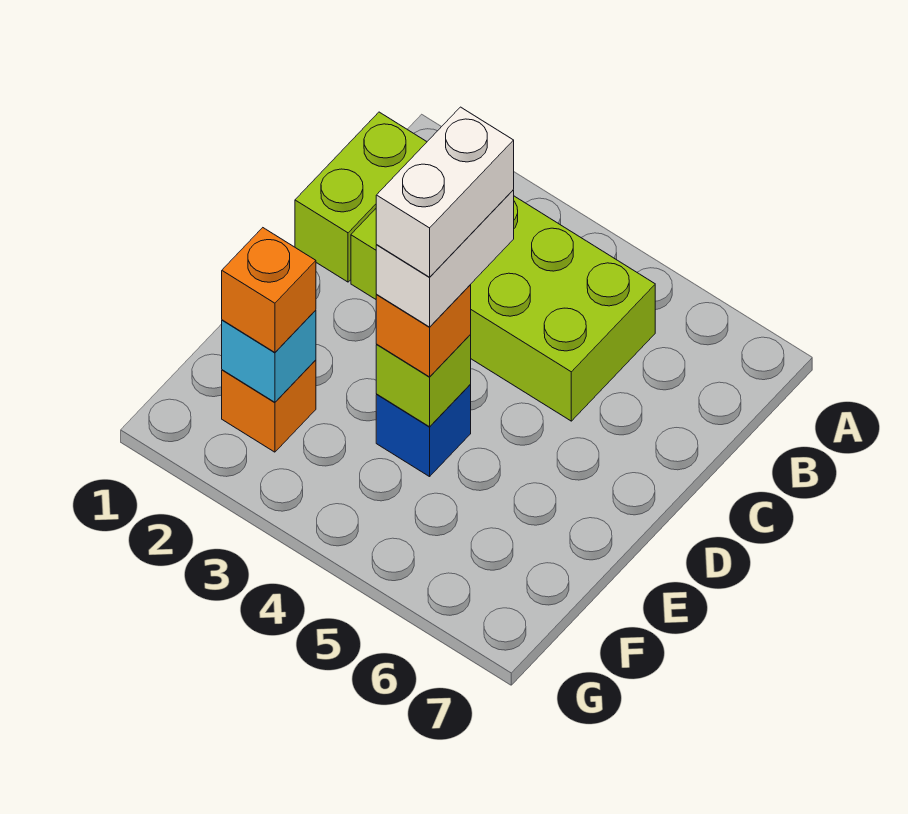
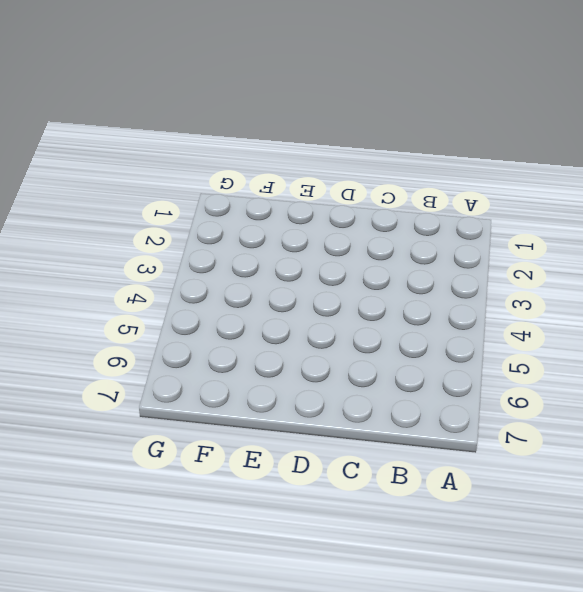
none -> lime brick B1:C1 level 1
none -> lime brick B2:C5 level 1

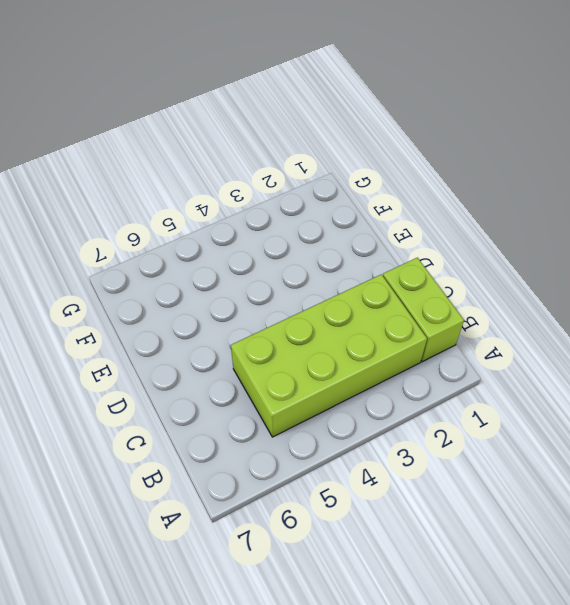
none -> blue brick E4 level 1
none -> orange brick F2 level 1

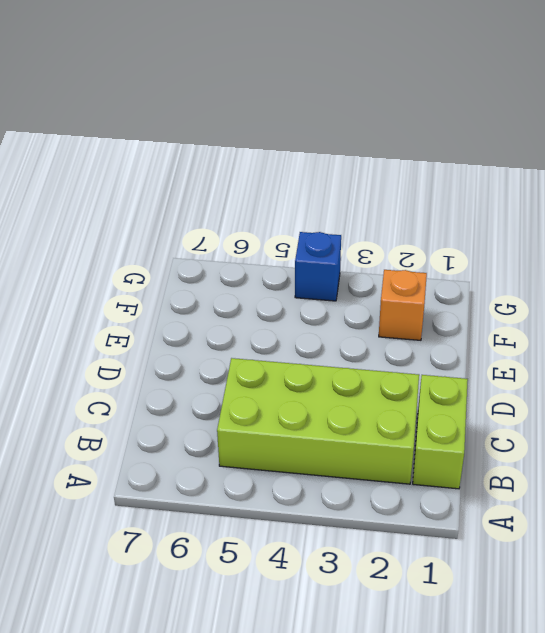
blue brick G4 level 1 -> blue brick E4 level 1
none -> lime brick E4 level 2
none -> cyan brick F2 level 2

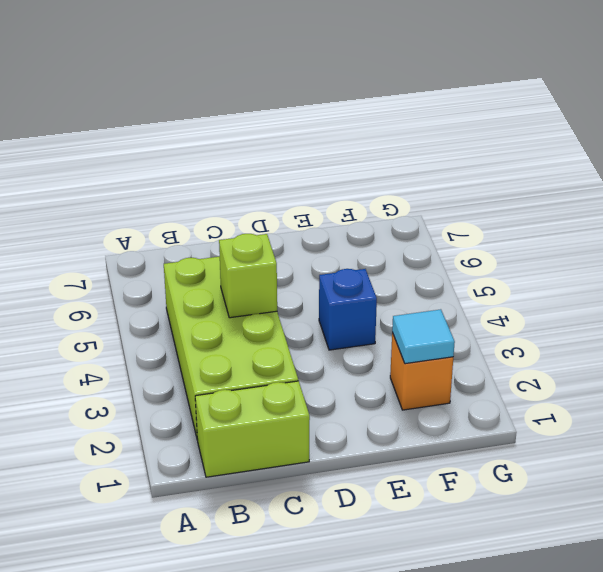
lime brick C4 level 2 -> lime brick E4 level 2
cyan tile F2 level 2 -> cyan brick F2 level 2
none -> orange brick E4 level 3
none -> orange brick F2 level 3

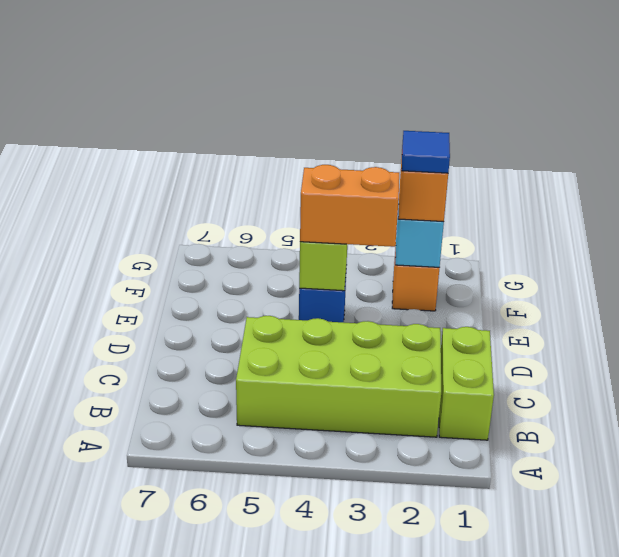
orange brick E3:E4 level 3 -> orange brick E4 level 3
blue tile F2 level 4 -> none
none -> white brick D4:E4 level 4
none -> white brick D4:E4 level 5

